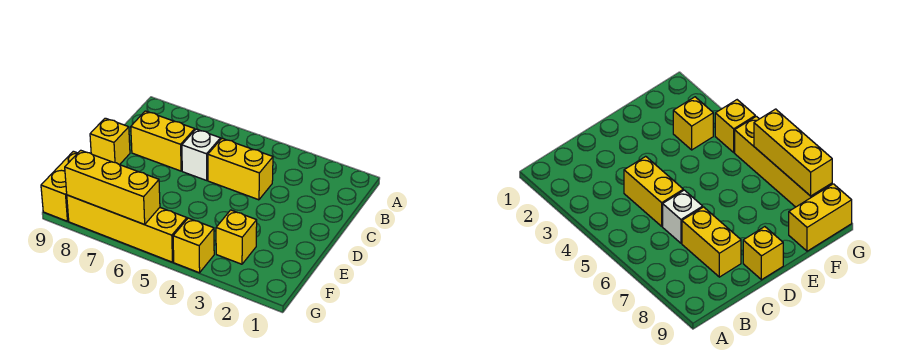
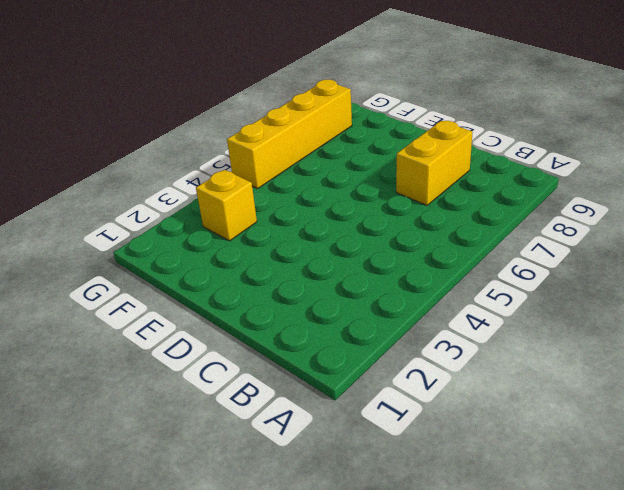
none -> yellow brick C4:C5 level 1
none -> white brick C6 level 1

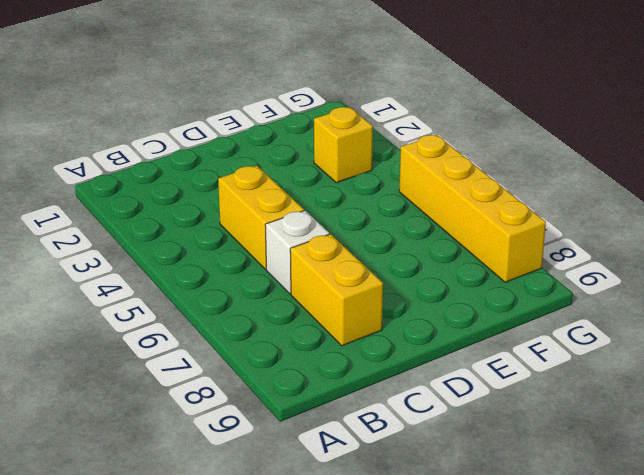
none -> yellow brick D9 level 1
none -> yellow brick F9:G9 level 1

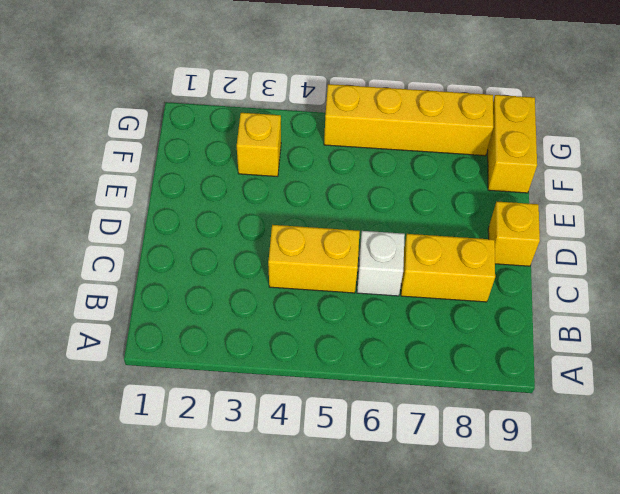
none -> yellow brick G4 level 1
none -> yellow brick G6:G8 level 2

